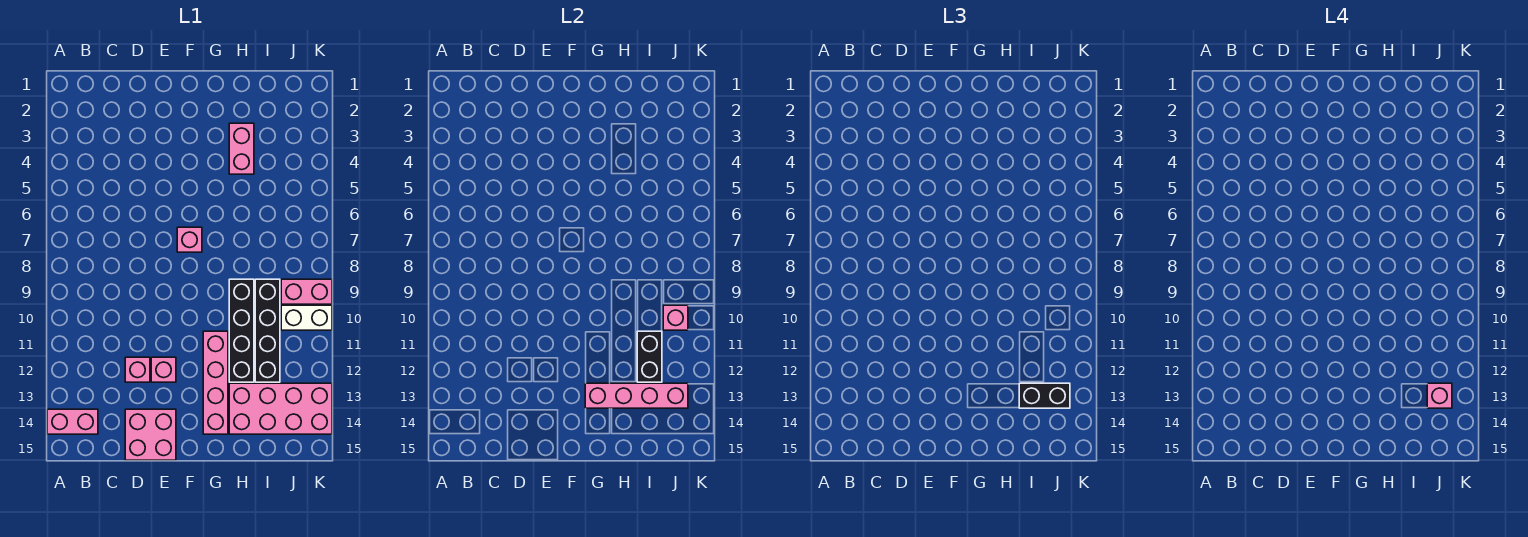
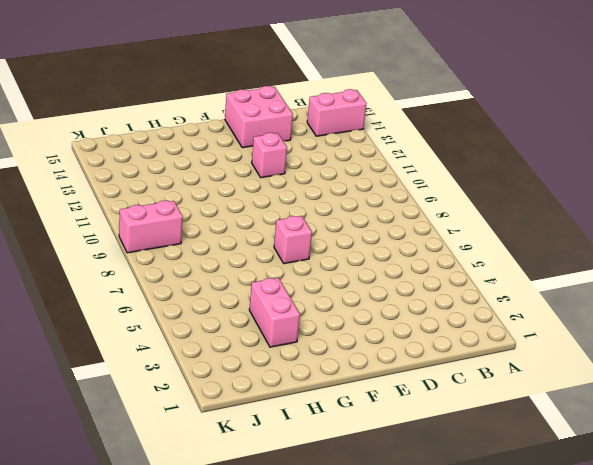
none -> pink brick D12 level 1
none -> pink brick G11:G14 level 1
none -> black brick H9:H12 level 1

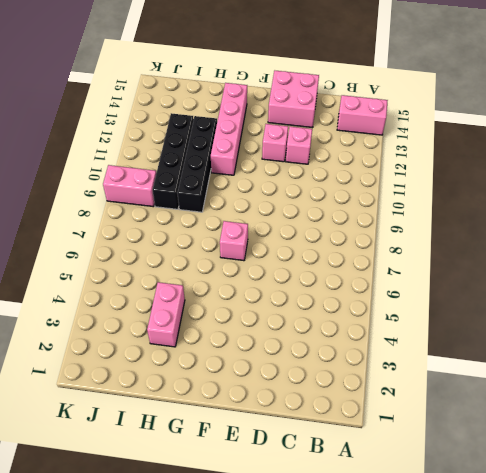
none -> pink brick H13:K14 level 1
none -> white brick J10:K10 level 1
none -> pink brick G13:J13 level 2

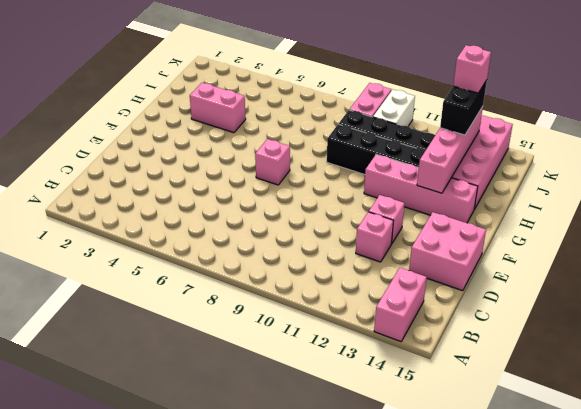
none -> black brick I11:I12 level 2
none -> pink brick J10 level 2

